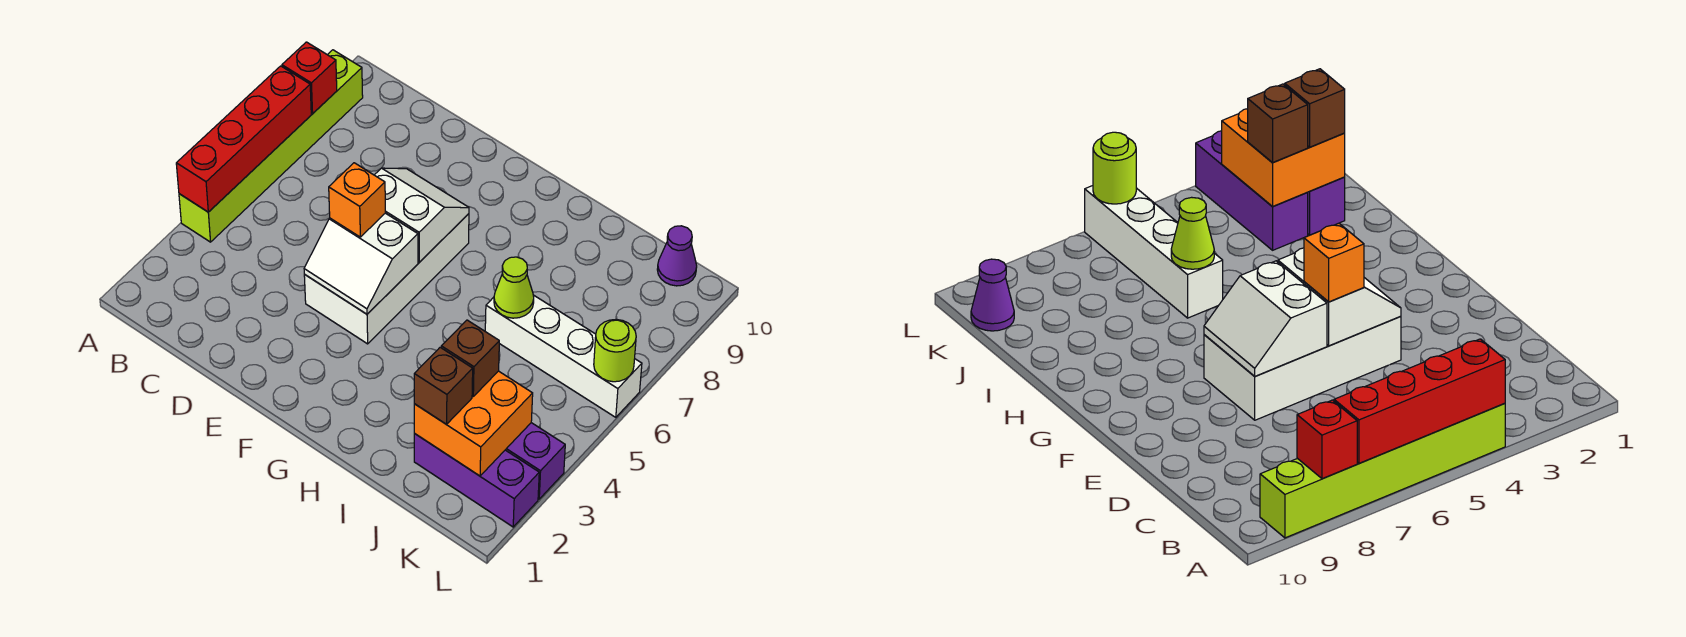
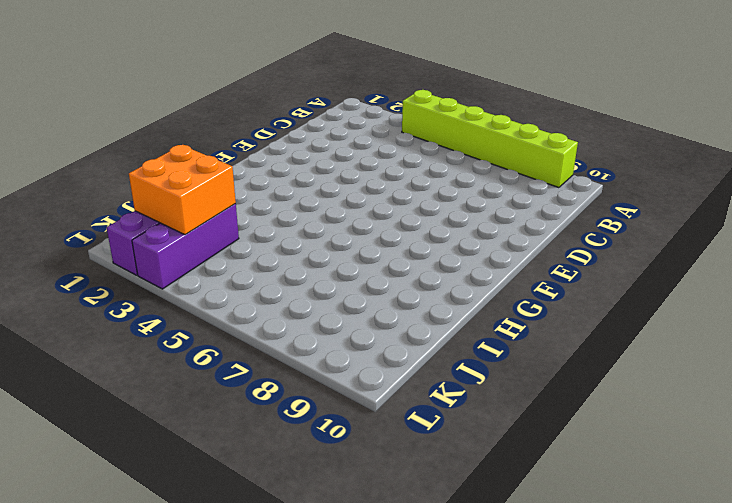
none -> white brick E4:F7 level 1
none -> white brick I6:L6 level 1
none -> purple cone K10 level 1

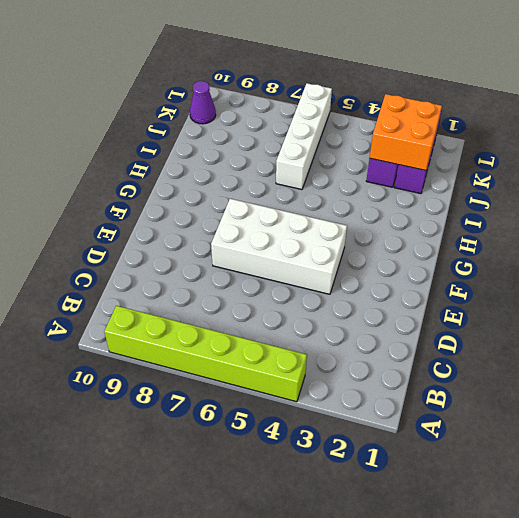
none -> red brick A4:A7 level 2
none -> red brick A8 level 2
none -> white slope E4:F5 level 2 top 5

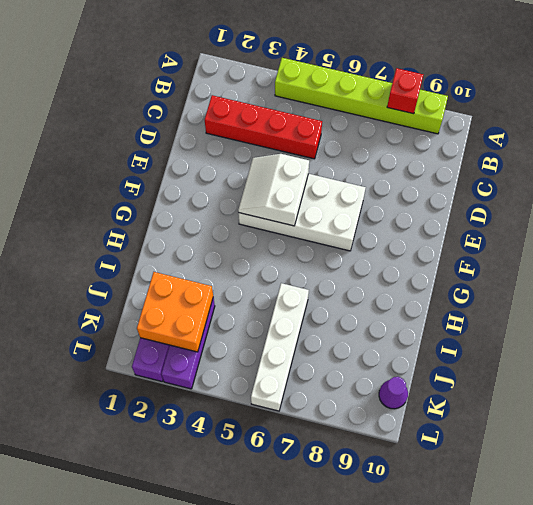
red brick C2:C5 level 1 -> red brick A4:A7 level 2
none -> white slope E6:F7 level 2 top 6
none -> lime cone I6 level 2
none -> lime round brick L6 level 2

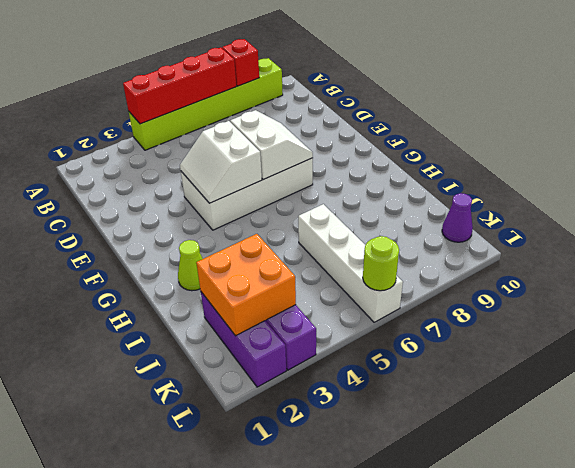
lime cone H2 level 1 -> lime cone I6 level 2
none -> orange brick E5 level 3
none -> brown brick J2 level 3
none -> brown brick J3 level 3

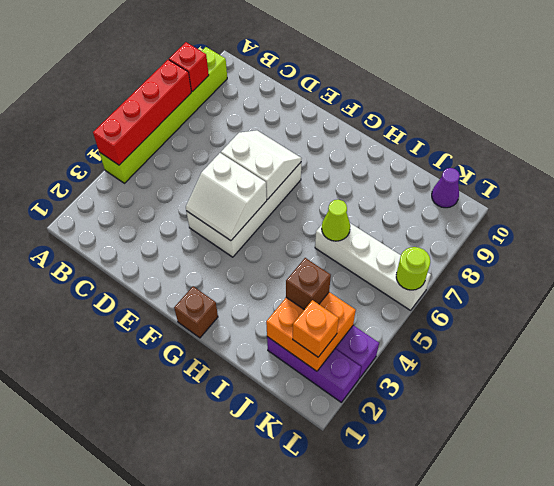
brown brick G1 level 1 -> brown brick J2 level 3
orange brick K2 level 3 -> orange brick E5 level 3

